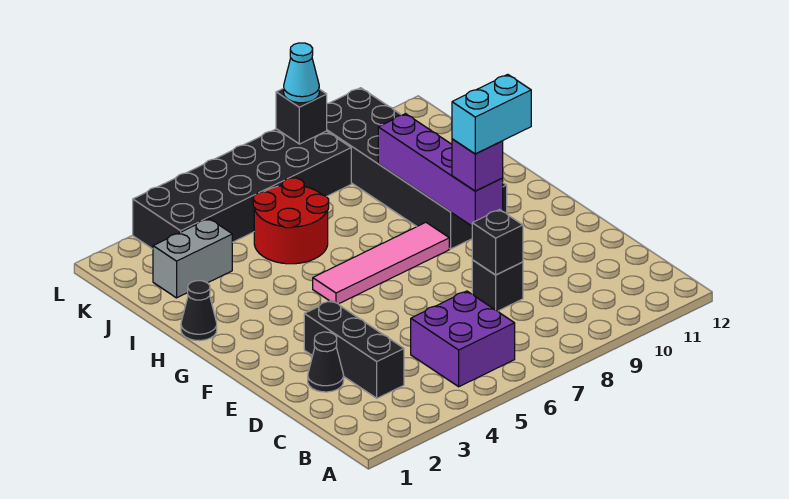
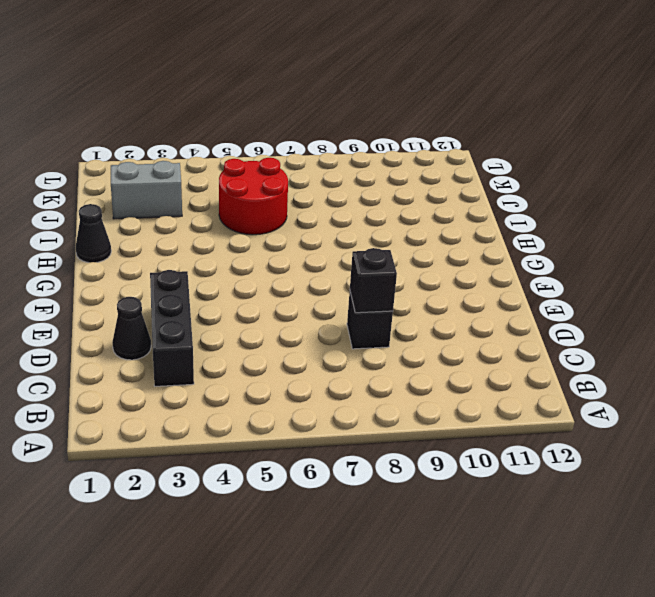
none -> purple brick B5:C6 level 1
none -> pink tile G5:G8 level 1
none -> black brick G9:L10 level 1

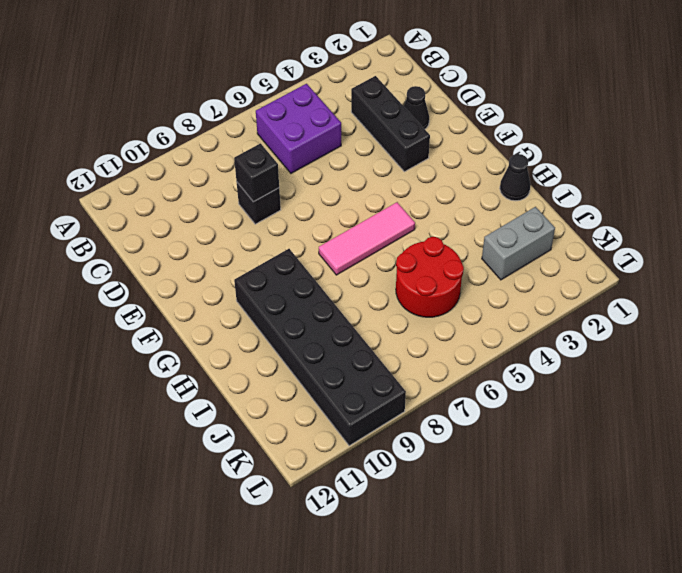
pink tile G5:G7 level 1 -> pink tile G5:G8 level 1
none -> black brick K3:L8 level 1
none -> purple brick F9:I9 level 2
none -> black brick L8 level 2

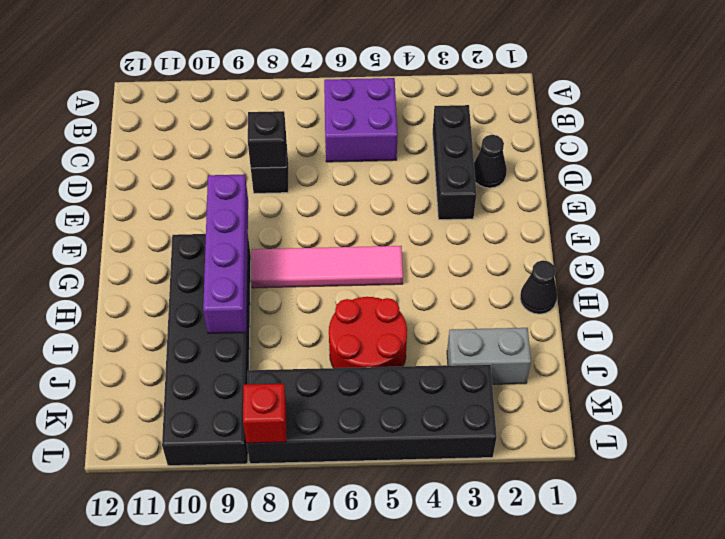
red brick L8 level 2 -> black brick L8 level 2
none -> purple brick F9 level 3
none -> cyan cone L8 level 3
none -> cyan brick F9:F10 level 4

